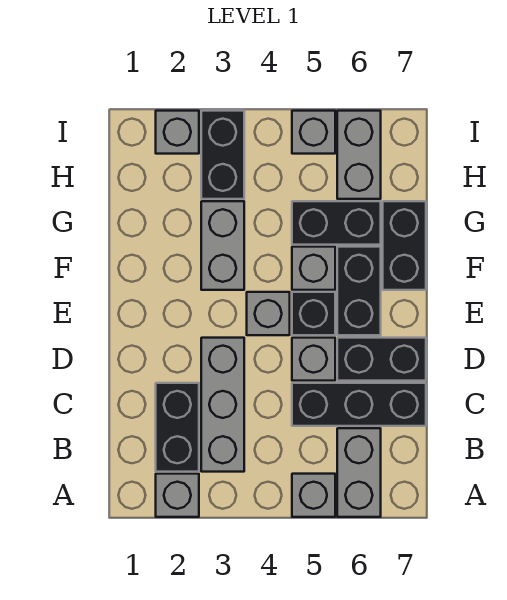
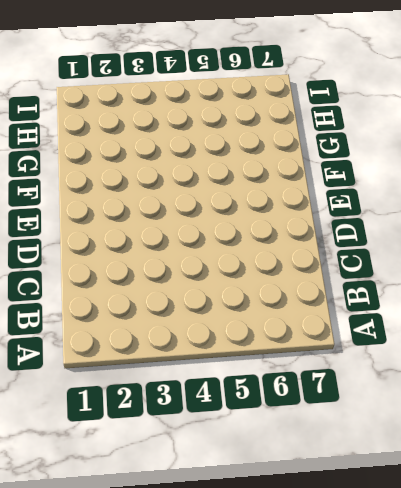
none -> grey brick A2 level 1
none -> grey brick A5 level 1
none -> grey brick A6:B6 level 1

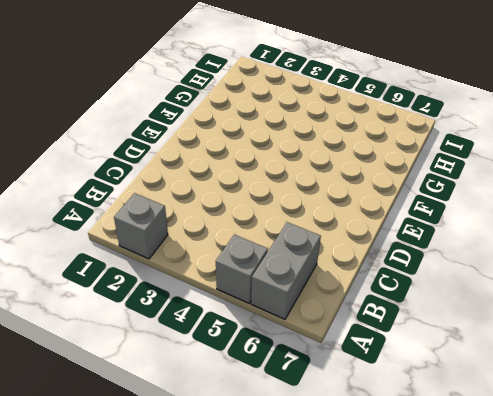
none -> black brick B2:C2 level 1
none -> grey brick B3:D3 level 1
none -> black brick C5:C7 level 1

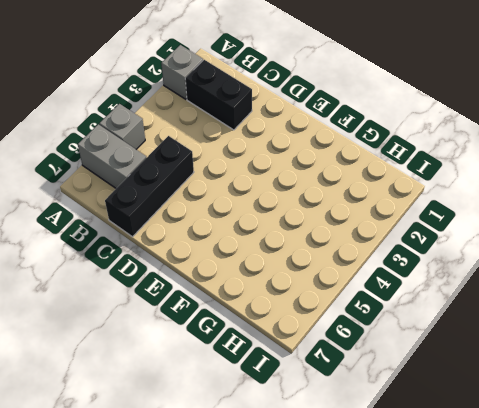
none -> grey brick B3:D3 level 1
none -> grey brick D5 level 1
none -> black brick D6:D7 level 1

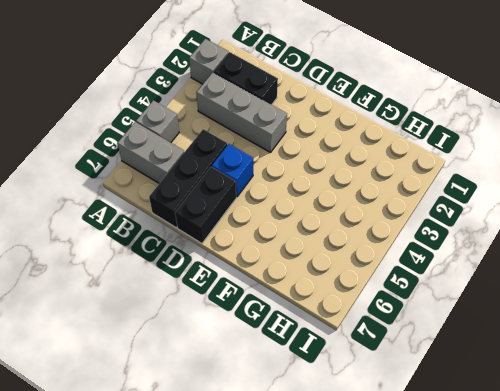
blue brick D5 level 1 -> grey brick D5 level 1
none -> grey brick E4 level 1
none -> black brick E5 level 1
none -> black brick E6:F6 level 1

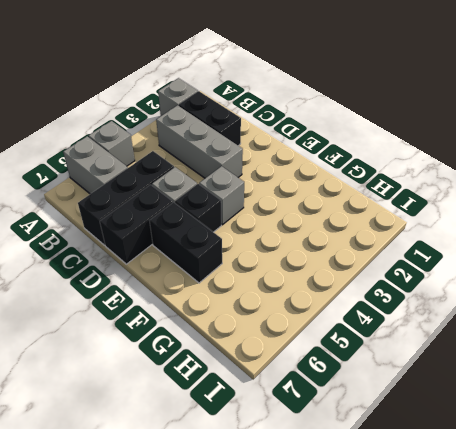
none -> grey brick F3:G3 level 1
none -> grey brick F5 level 1
none -> black brick F7:G7 level 1

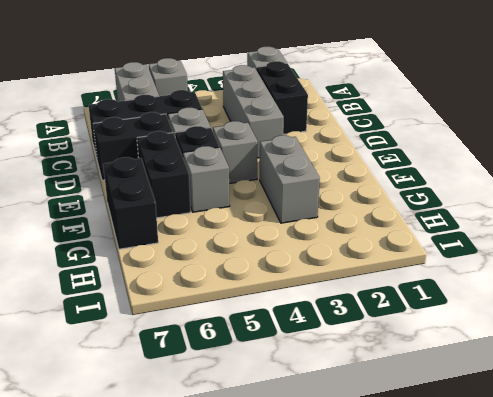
none -> black brick G5:G6 level 1
none -> black brick H3:I3 level 1
none -> grey brick H6:I6 level 1

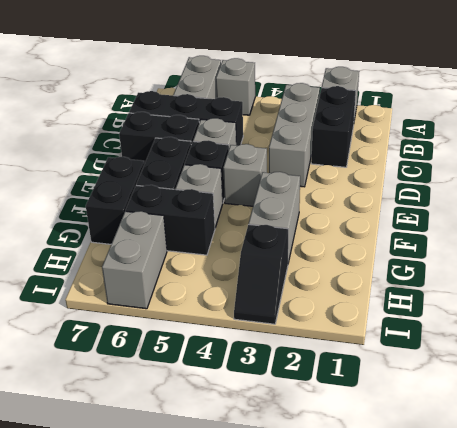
black slope H3:I3 level 1 top H -> black brick H3:I3 level 1
none -> grey brick I2 level 1
none -> grey brick I5 level 1

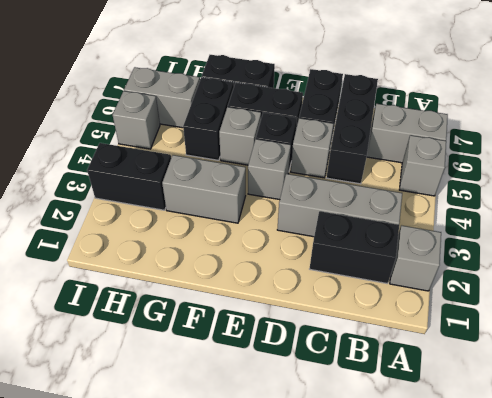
none -> grey brick I2 level 1

